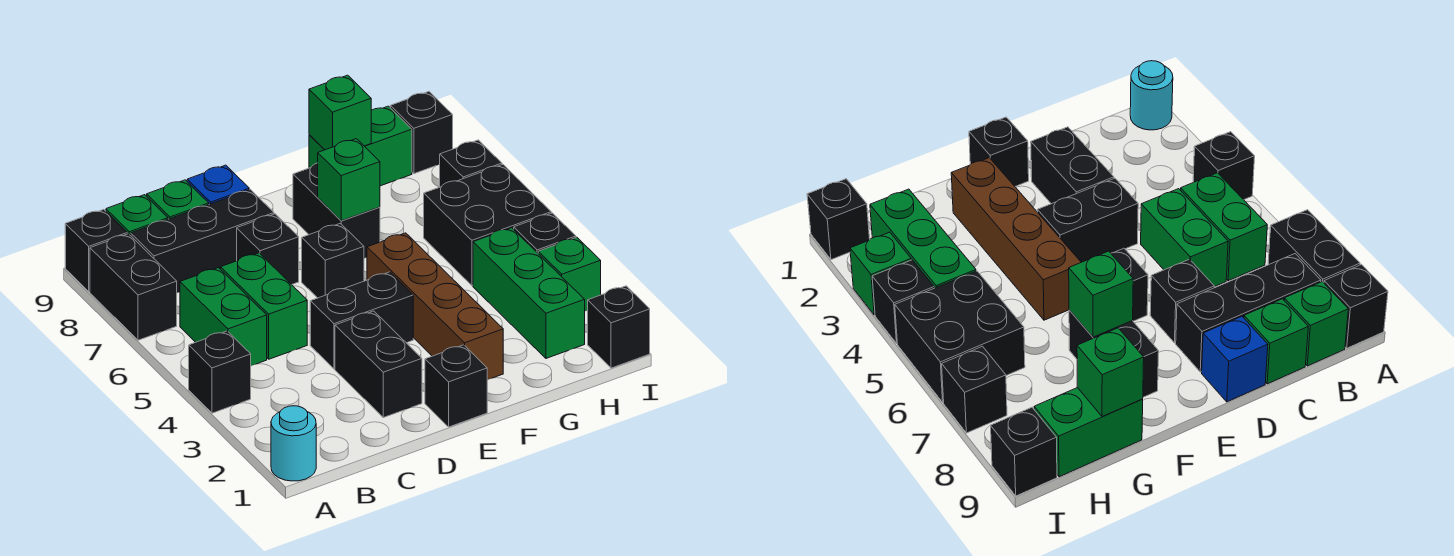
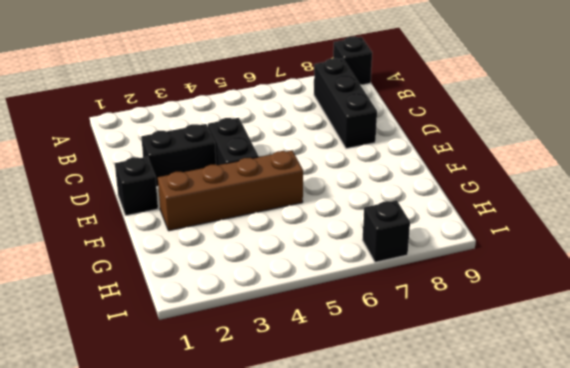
none -> cyan round brick A1 level 1
none -> black brick A4 level 1
none -> black brick A7:A8 level 1

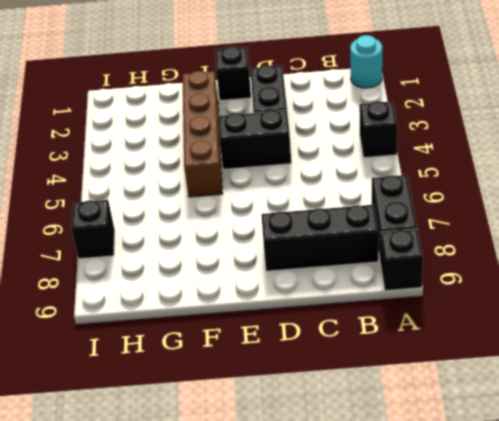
none -> green brick B5:B6 level 1
none -> green brick B9 level 1
none -> green brick C5:C6 level 1

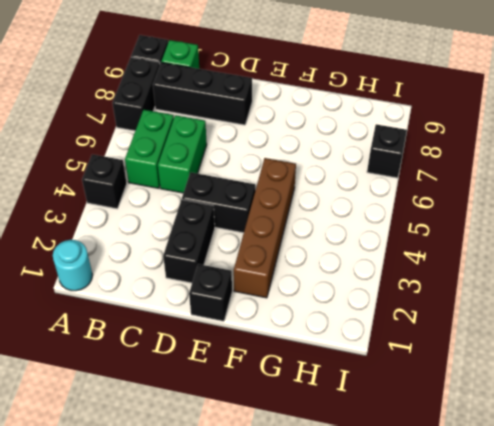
none -> green brick C9 level 1
none -> black brick D7 level 1
none -> blue brick D9 level 1

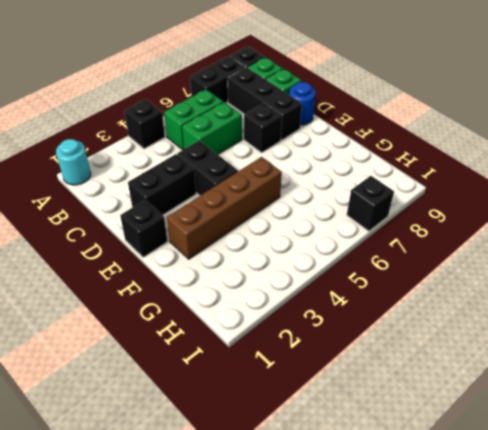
blue round brick D9 level 1 -> blue brick D9 level 1
none -> black brick E6 level 1
none -> black brick F7:F8 level 1
none -> green brick G9:H9 level 1

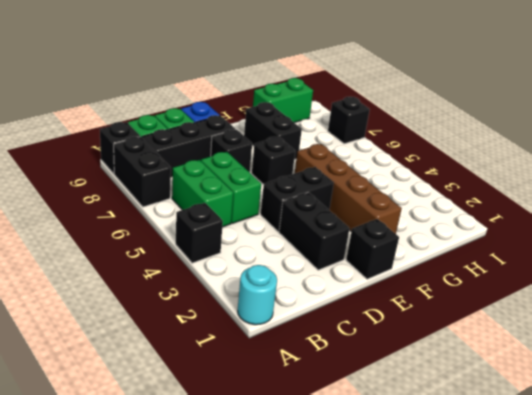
none -> green brick H2:H4 level 1
none -> black brick H5:I6 level 1
none -> black brick I1 level 1

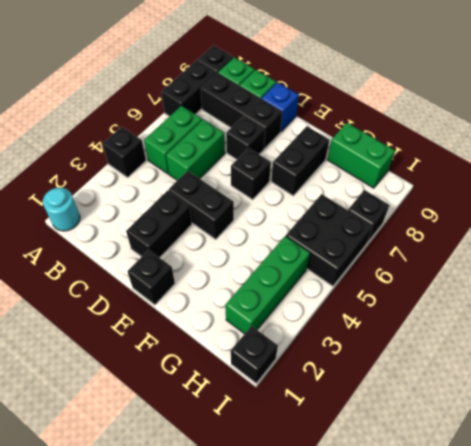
none -> brown brick F2:F5 level 1
none -> green brick I3 level 1
none -> black brick I4 level 1

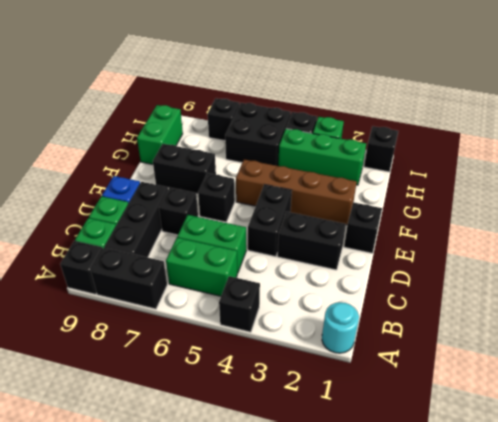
none -> black brick I9 level 1
none -> green brick F7 level 2
none -> green brick G9 level 2

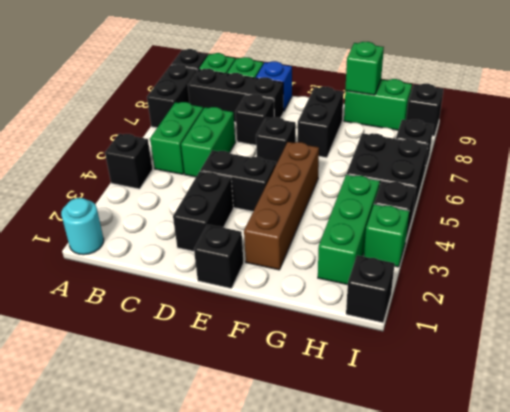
none -> green brick F7 level 2

